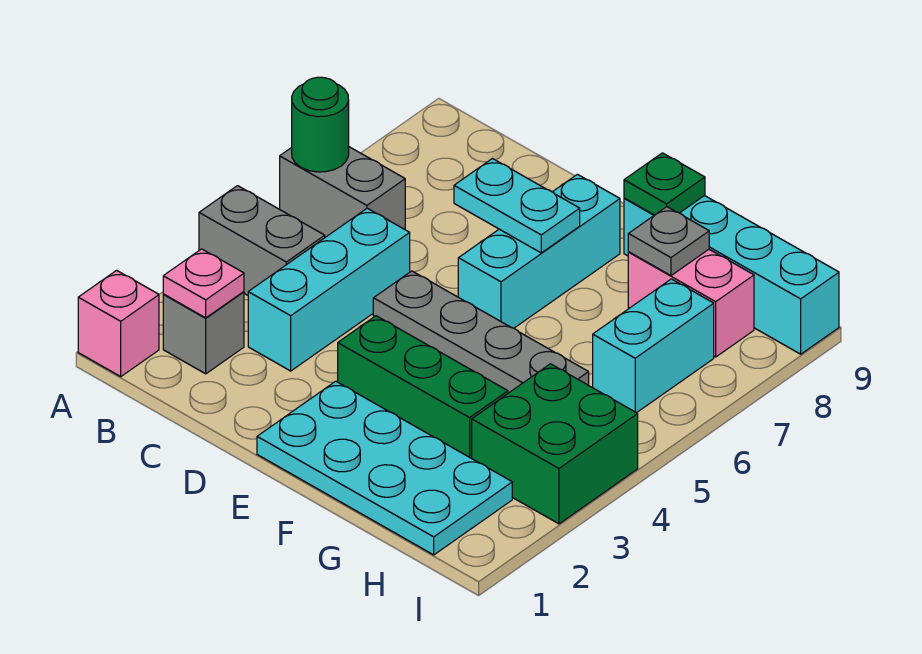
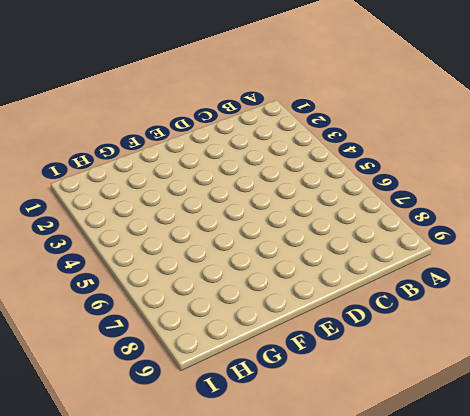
none -> pink brick A1 level 1
none -> grey brick A4:B4 level 1
none -> grey brick A6:B6 level 1

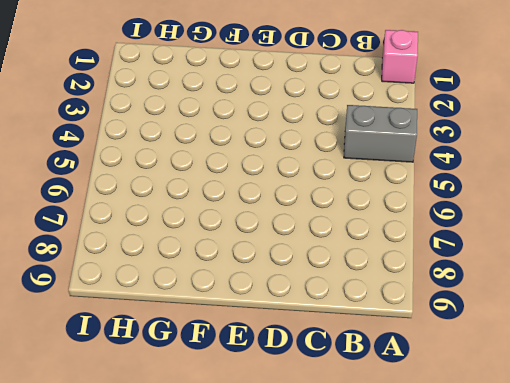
none -> grey brick A6:B6 level 1
none -> grey brick B2 level 1
none -> cyan brick C3:C5 level 1

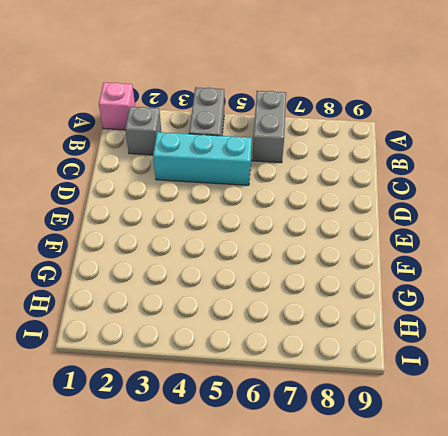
none -> grey plate D5:G5 level 1
none -> cyan plate E1:H2 level 1
none -> green brick E3:G3 level 1

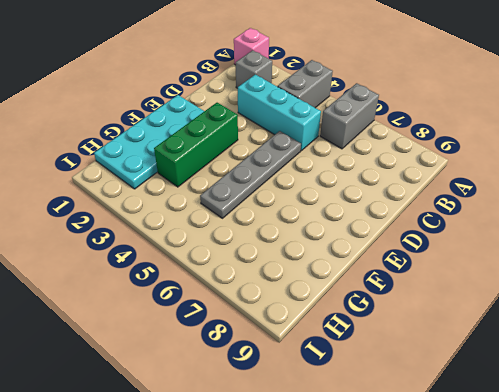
none -> cyan brick E6:E8 level 1
none -> cyan brick F9:I9 level 1
none -> pink brick G8:H8 level 1

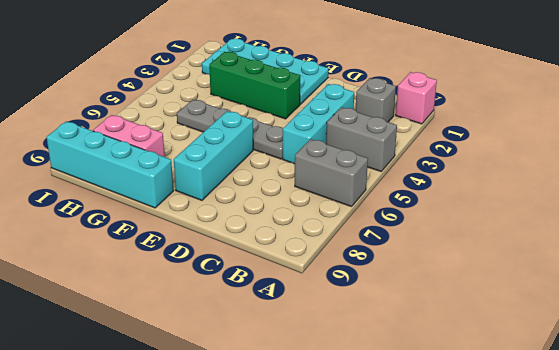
none -> green brick H3:I4 level 1
none -> cyan brick H6:H7 level 1
none -> green round brick A6 level 2

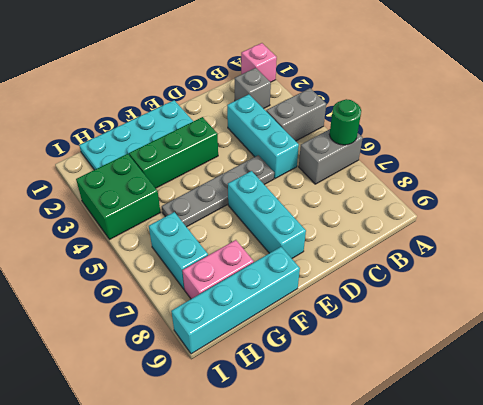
none -> pink plate B2 level 2
none -> cyan plate D7:E7 level 2
none -> green plate F9 level 2

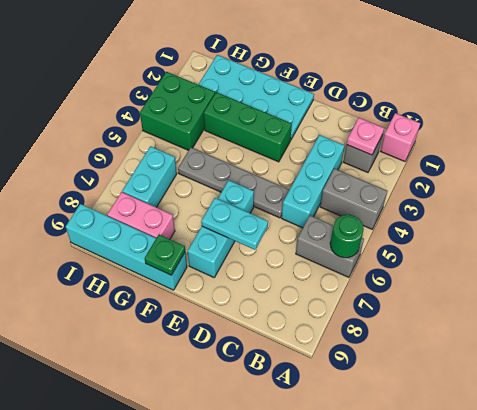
none -> grey plate G8 level 2

